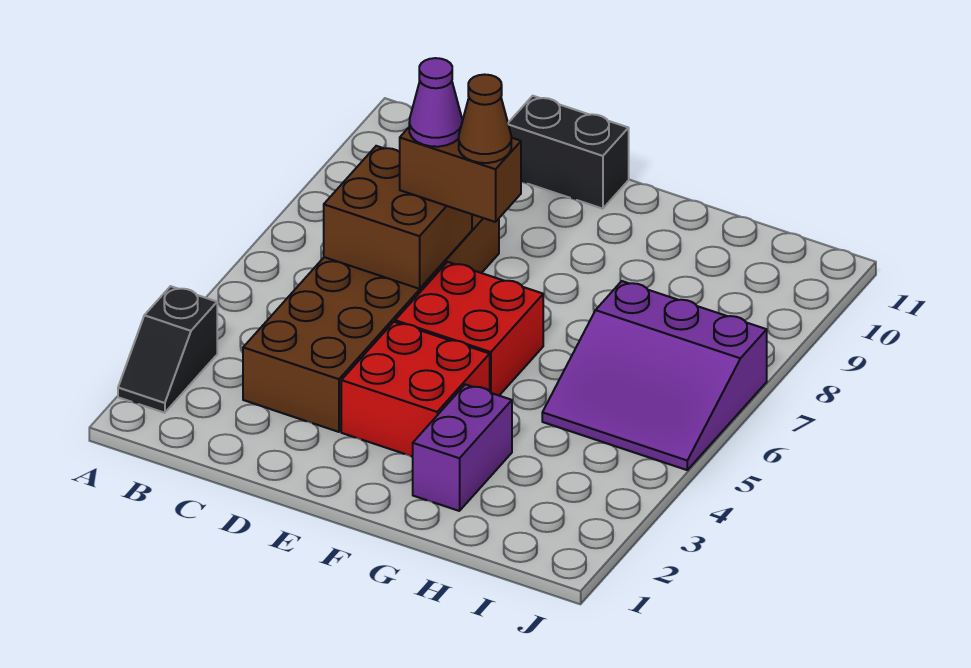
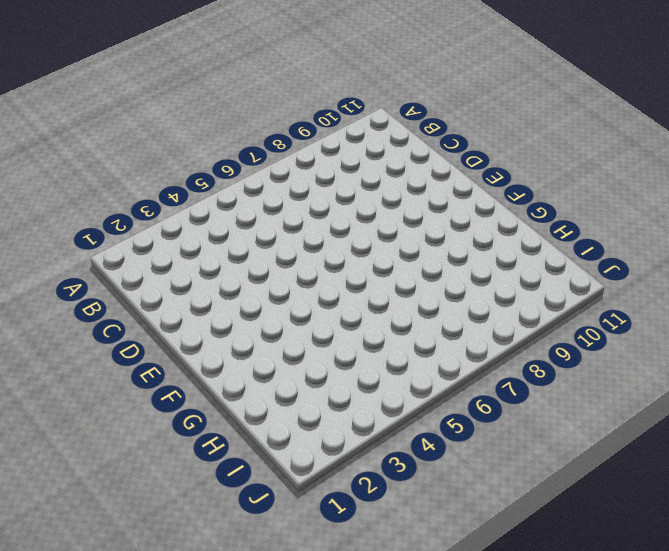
none -> black slope A2:A3 level 1 top 3
none -> brown brick C3:D8 level 1

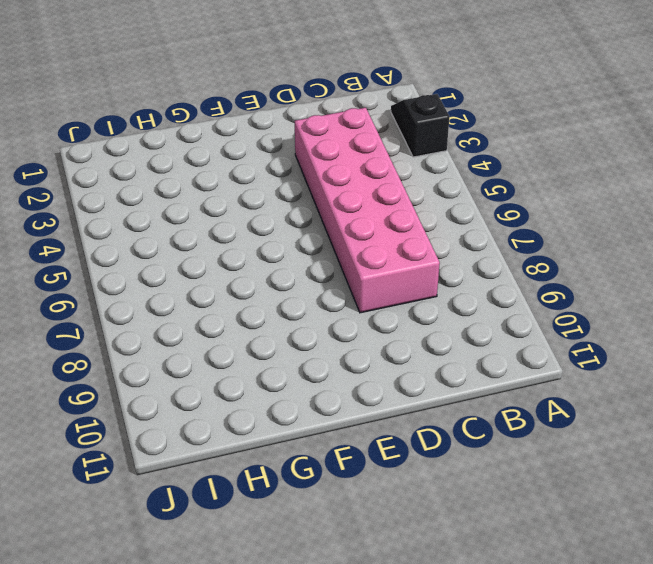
pink brick C3:D8 level 1 -> brown brick C3:D8 level 1
none -> black brick D11:E11 level 1
none -> red brick E3:F4 level 1

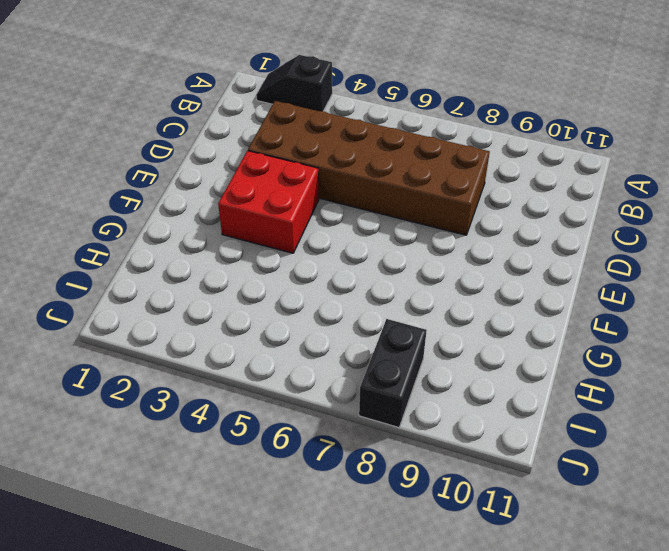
black brick I8:J8 level 1 -> black brick D11:E11 level 1
none -> red brick E5:F6 level 1
none -> purple brick G2:G3 level 1

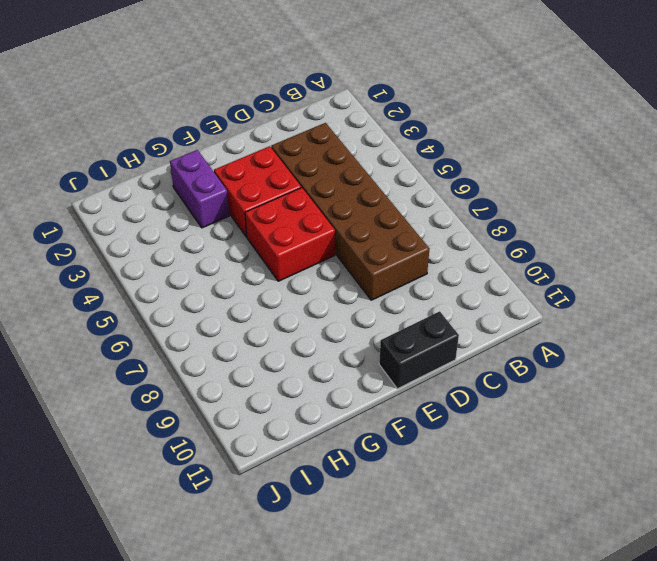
none -> black slope A2:A3 level 1 top 3
none -> purple slope H5:J7 level 1 top 7

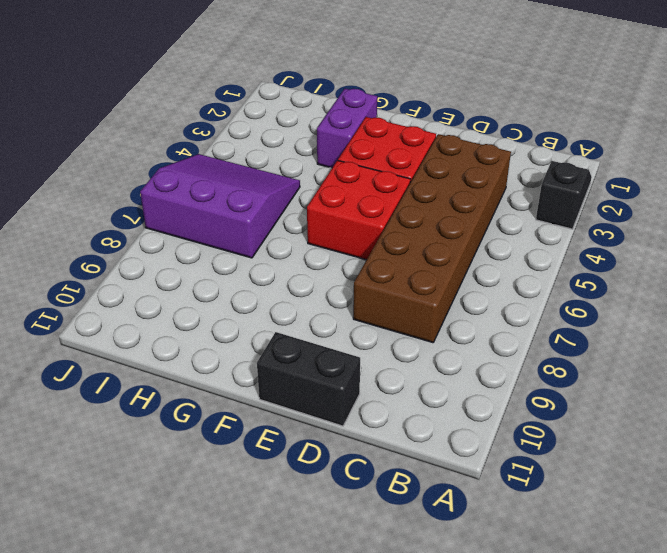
none -> brown brick C6:D7 level 2
none -> brown brick D7:E7 level 3

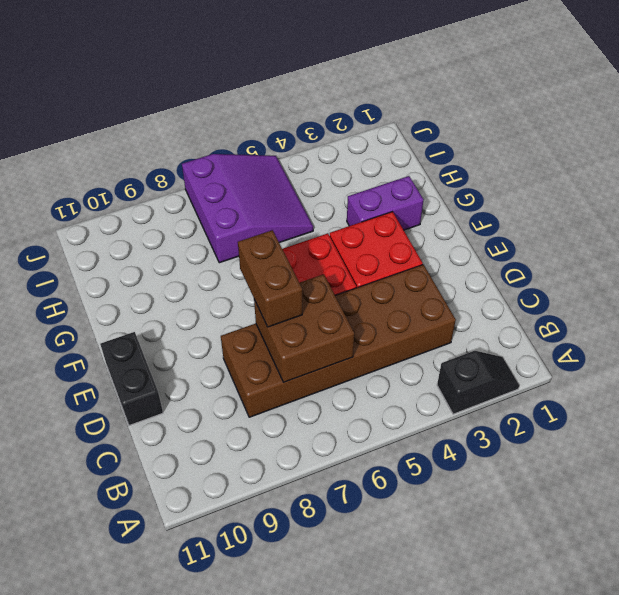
none -> purple cone D7 level 4
none -> brown cone E7 level 4

